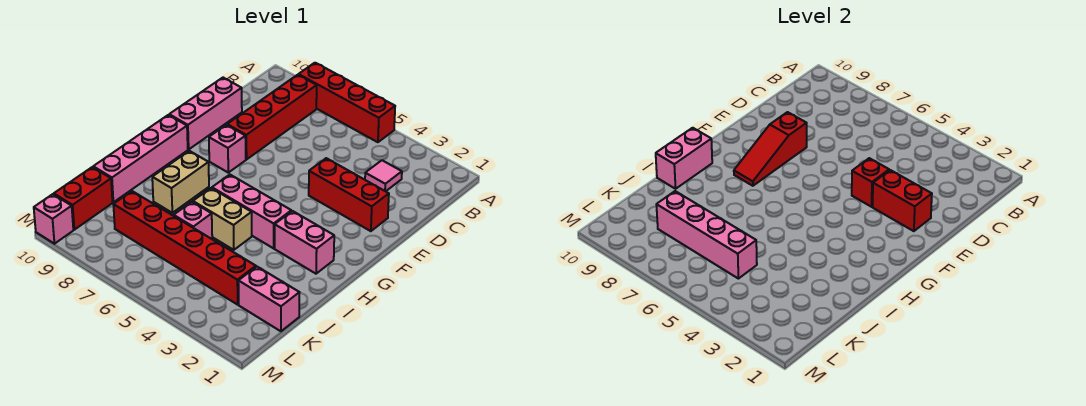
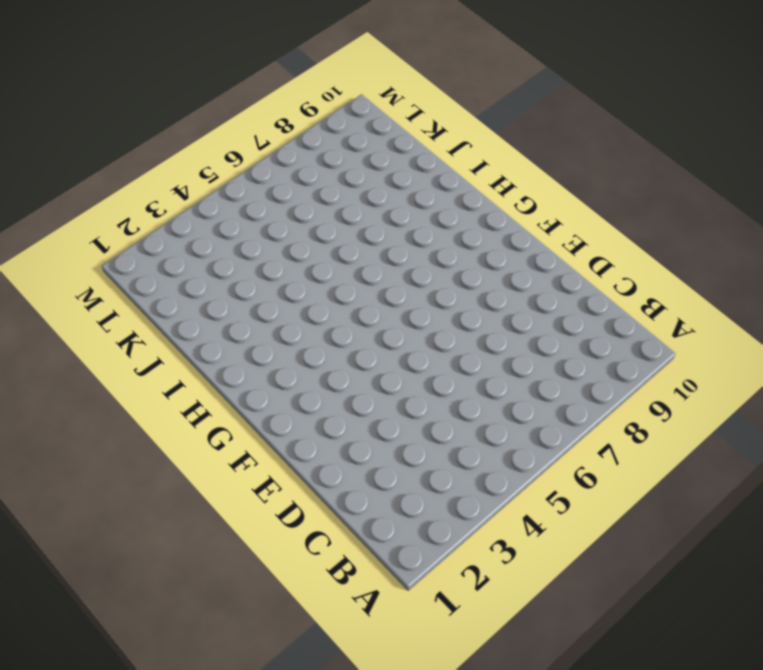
none -> red brick A5:A8 level 1
none -> red brick B8:E8 level 1
none -> pink tile C3 level 1

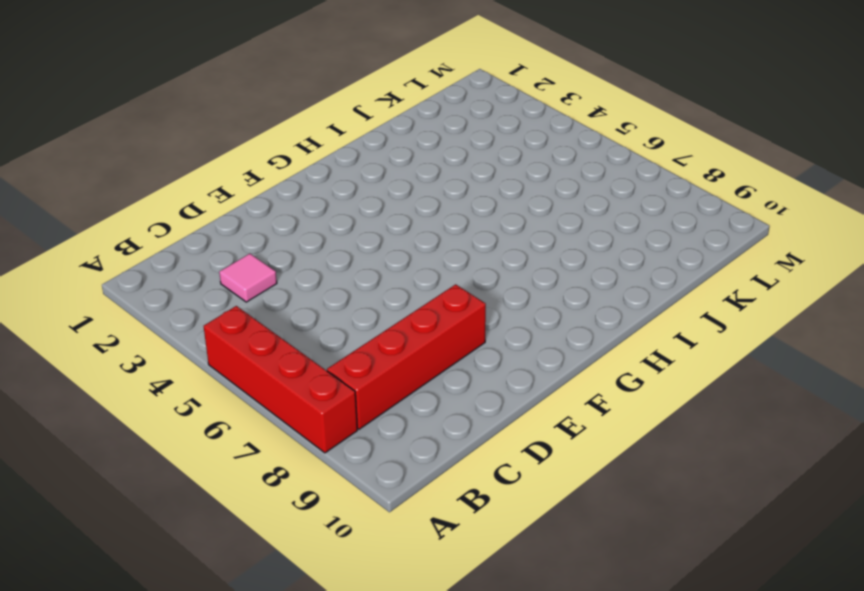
none -> pink brick D10:F10 level 1
none -> red brick E2:E4 level 1
none -> pink brick F8 level 1

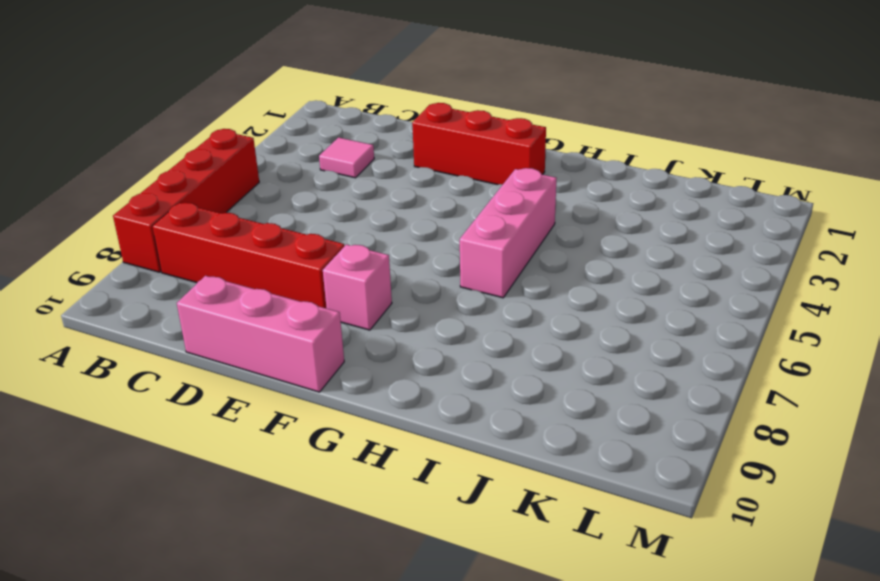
red brick E2:G2 level 1 -> red brick E2:E4 level 1
none -> pink brick G10:J10 level 1
none -> pink brick H2:H3 level 1
none -> tan brick H8:I8 level 1

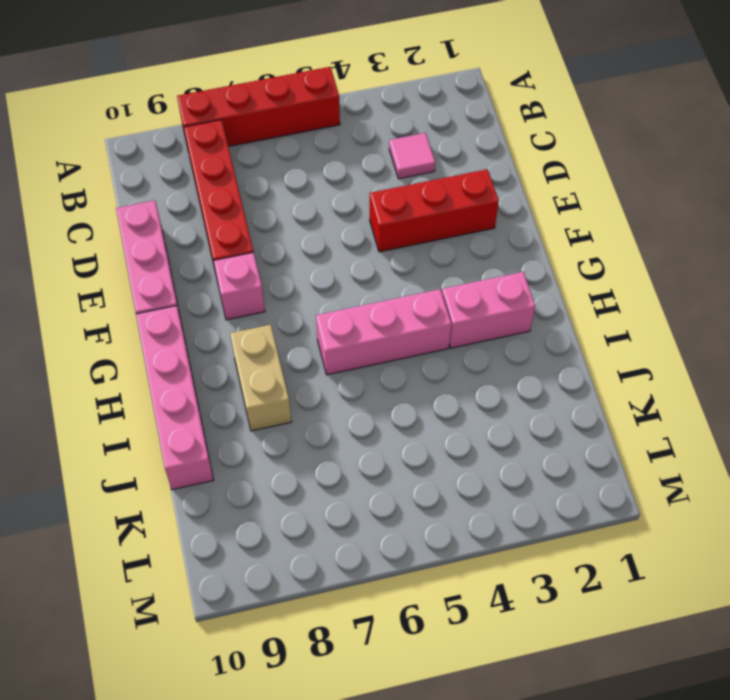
none -> tan brick I5:I6 level 1
none -> pink brick J6 level 1
none -> pink brick K1:K2 level 1

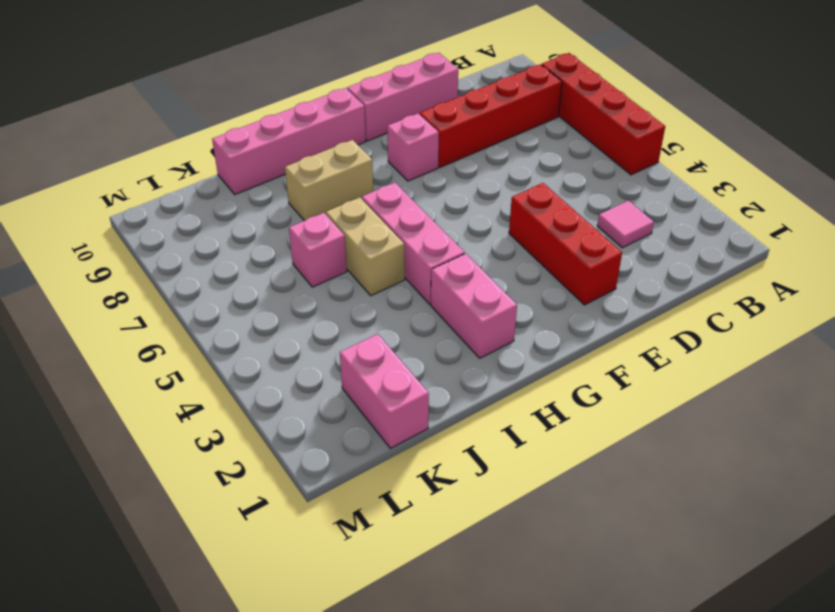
none -> red brick K3:K8 level 1
none -> red brick K10:L10 level 1
none -> pink brick M10 level 1

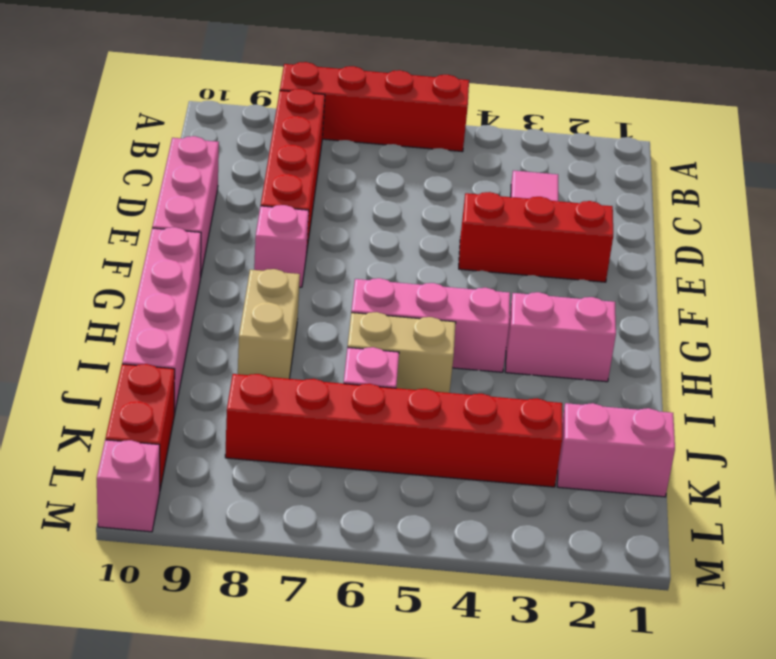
none -> red brick E2:E3 level 2
none -> red brick E4 level 2
none -> red slope E8:G8 level 2 top E

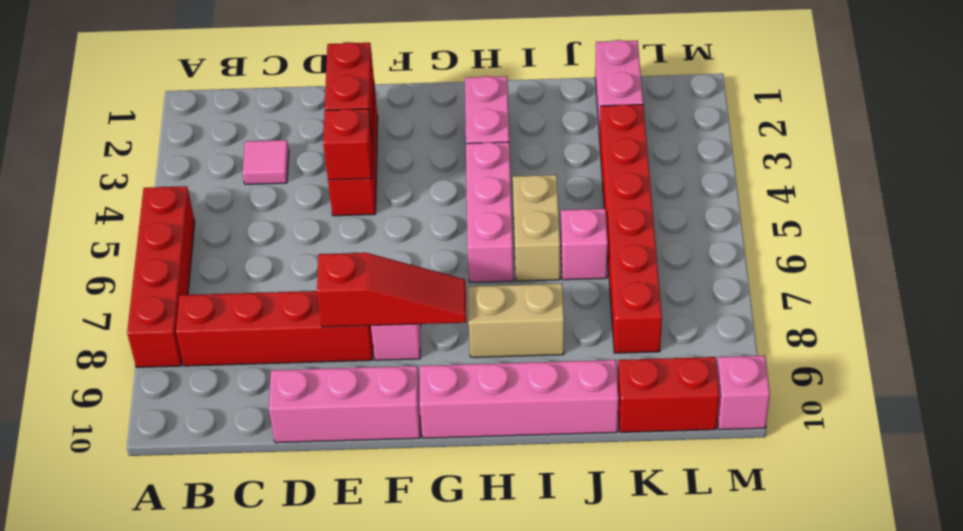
none -> pink brick H10:I10 level 2
none -> pink brick K5:K8 level 2

